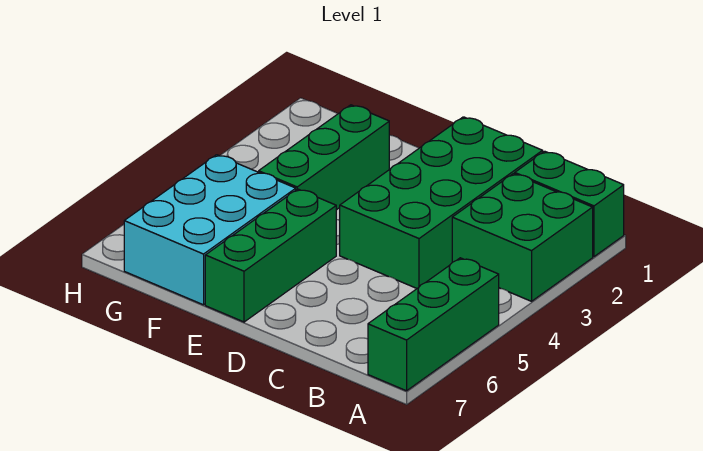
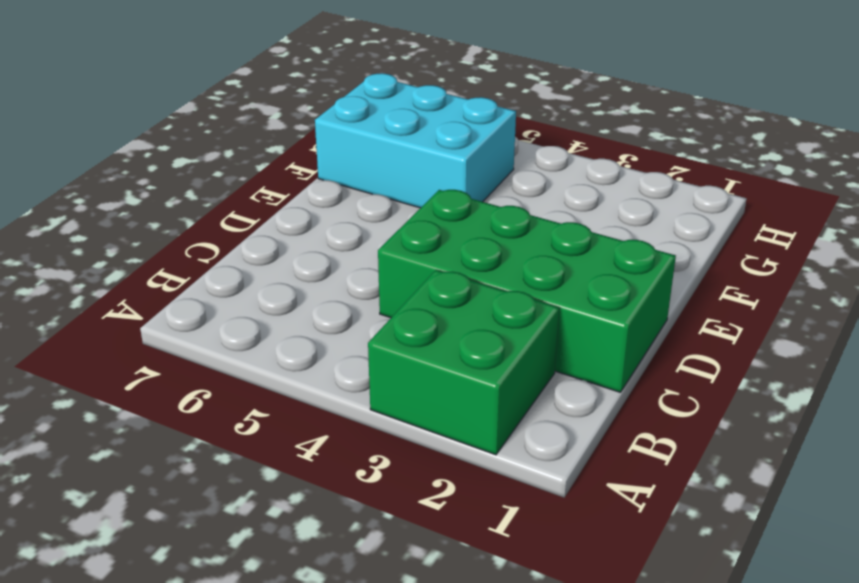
none -> green brick A1:B1 level 1
none -> green brick A5:A7 level 1

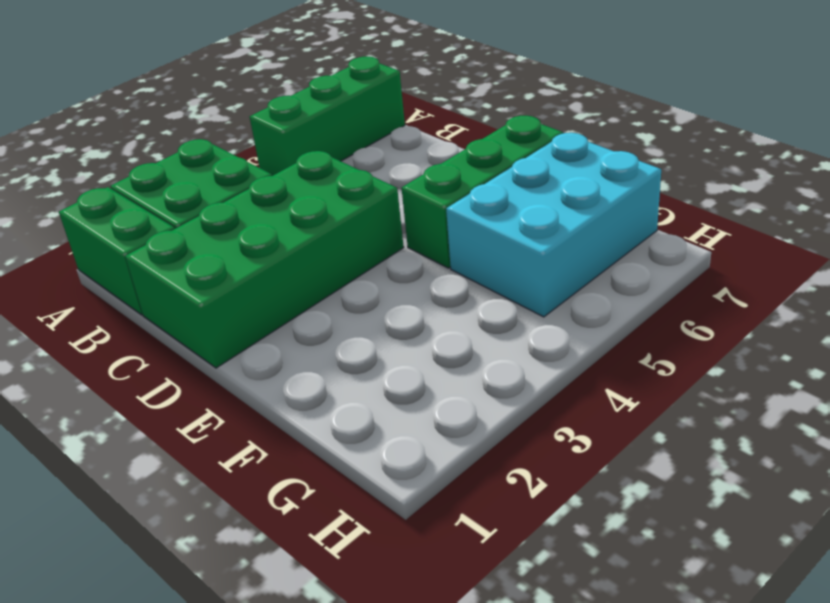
none -> green brick F2:F4 level 1

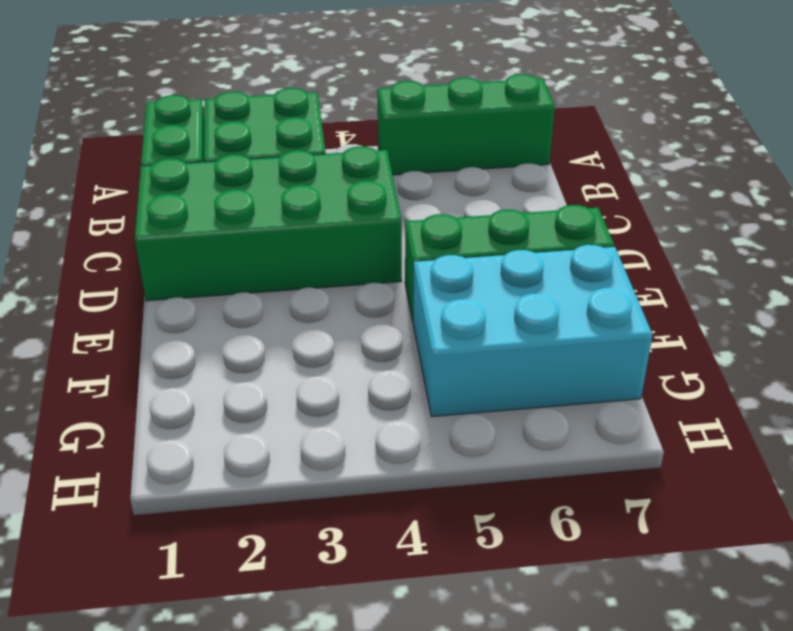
none -> green brick F2:F4 level 1

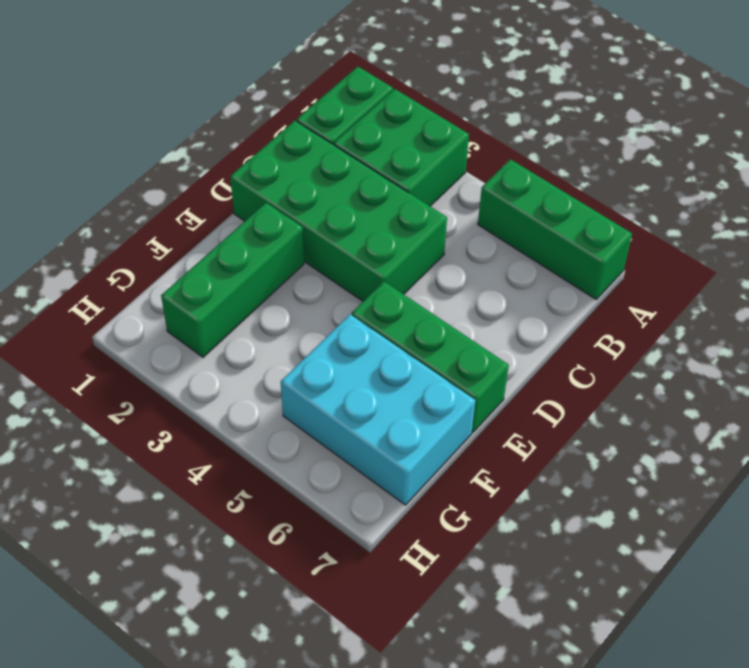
green brick E2:G2 level 1 -> green brick F2:F4 level 1

